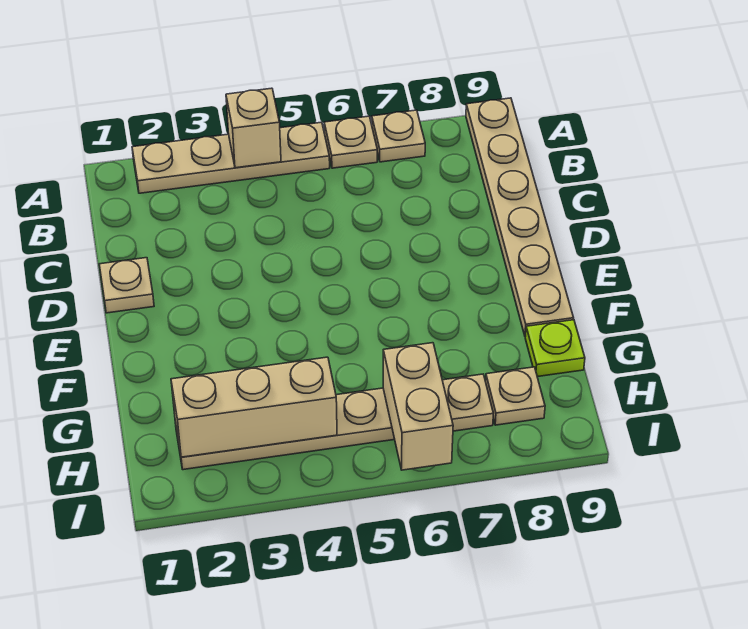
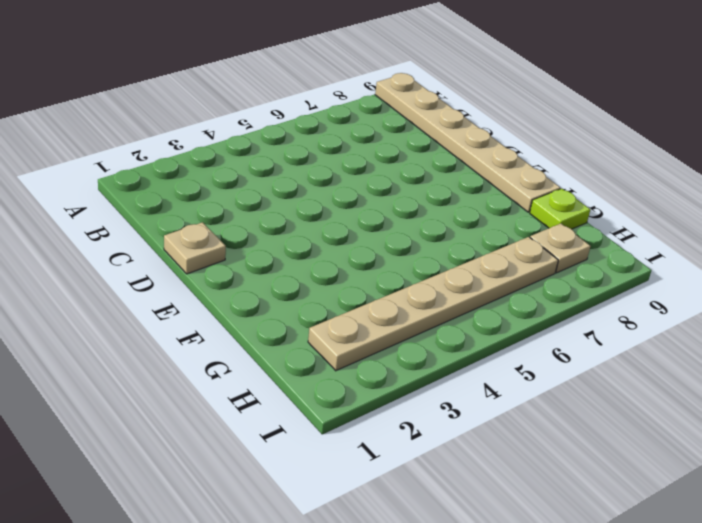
none -> tan plate A2:A5 level 1
none -> tan plate A6 level 1

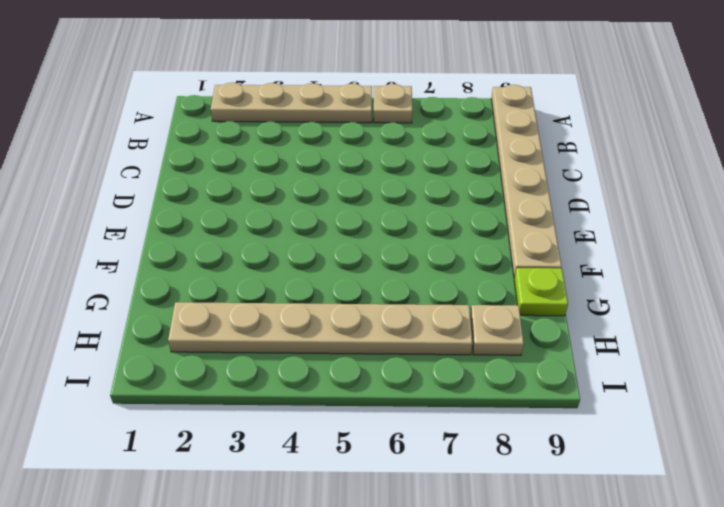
none -> tan plate A7 level 1
none -> tan plate D1 level 1

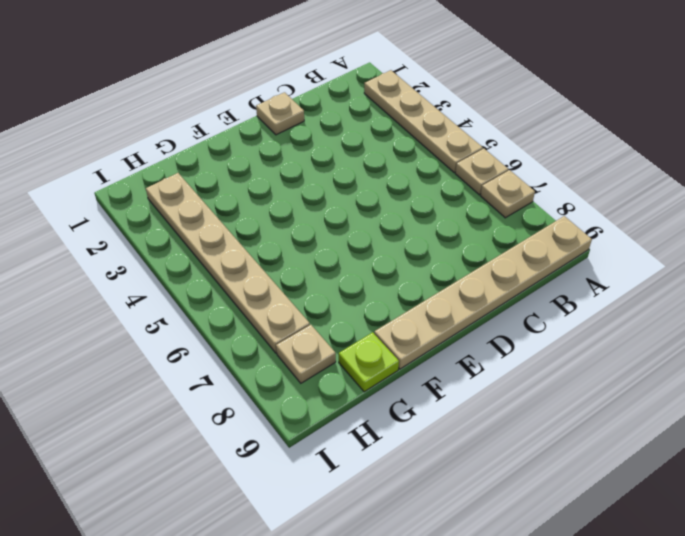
none -> tan brick A4 level 2
none -> tan brick H2:H4 level 2

